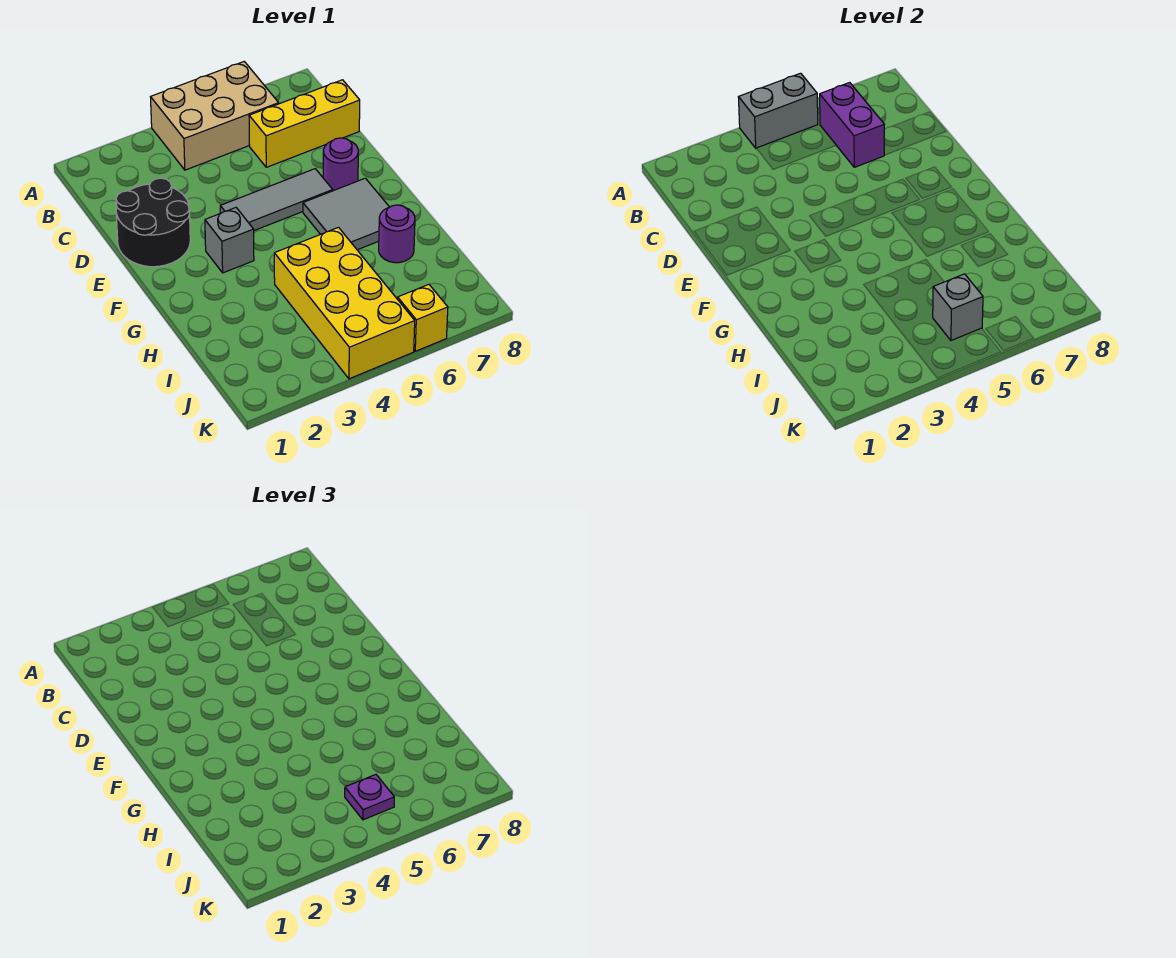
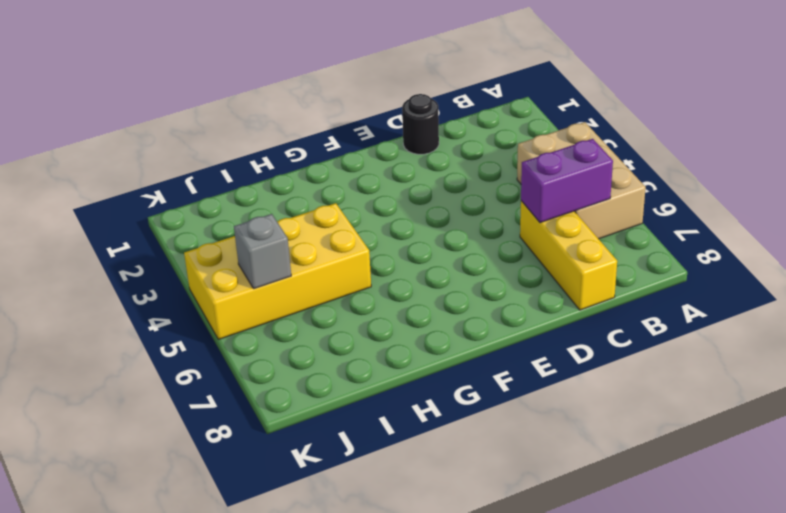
black round brick D1 level 1 -> black round brick D1:E2 level 1
none -> grey tile E4:E6 level 1
none -> purple round brick E7 level 1
none -> grey brick F3 level 1

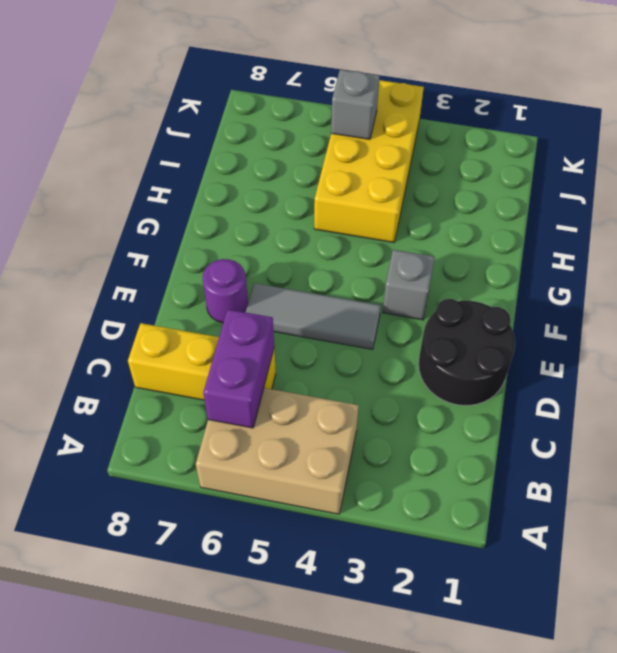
none -> grey tile F6:G7 level 1
none -> purple round brick H7 level 1
none -> yellow brick K6 level 1

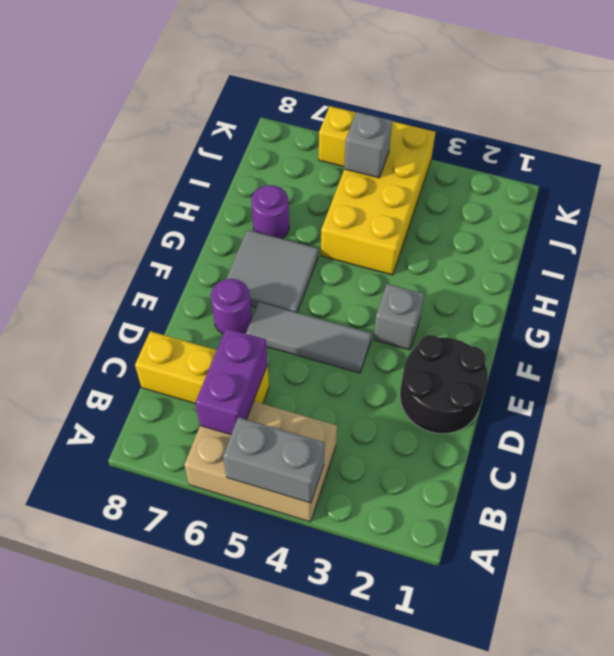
none -> purple plate J5 level 3

